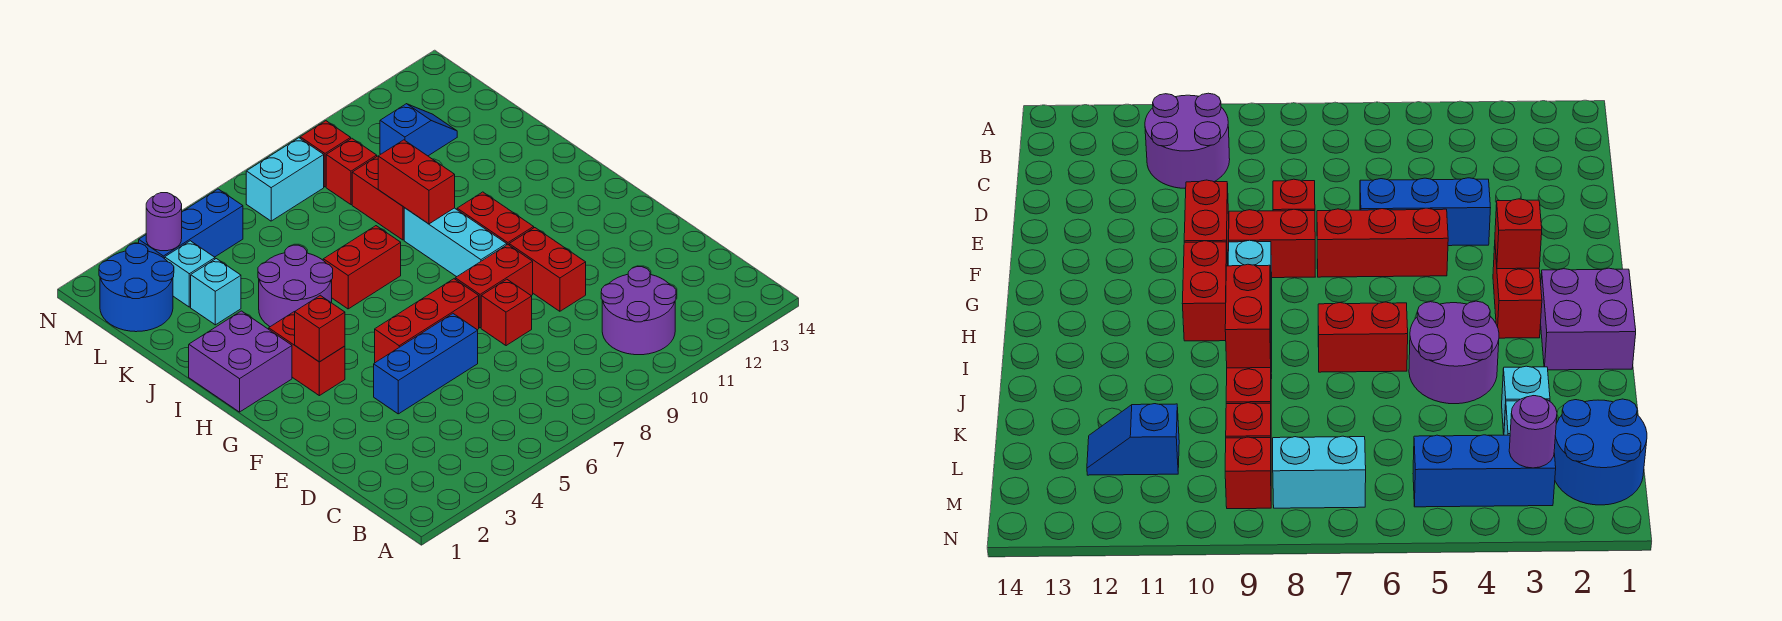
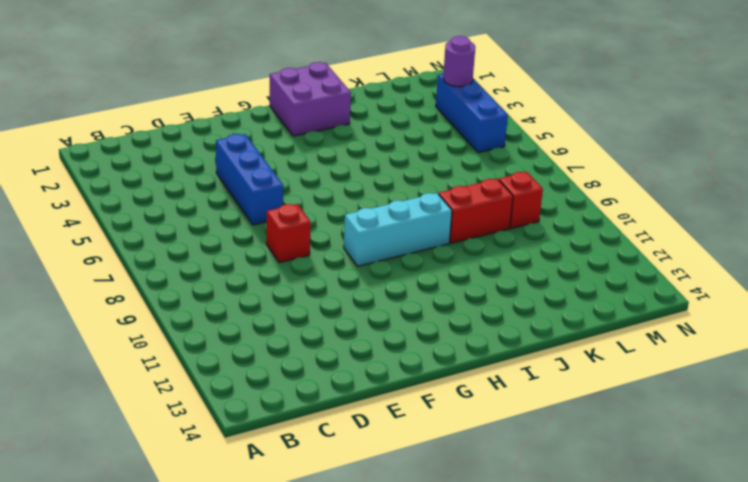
none -> purple round brick B10:C11 level 1
none -> red brick E10:F10 level 1
none -> red brick F5:F7 level 1

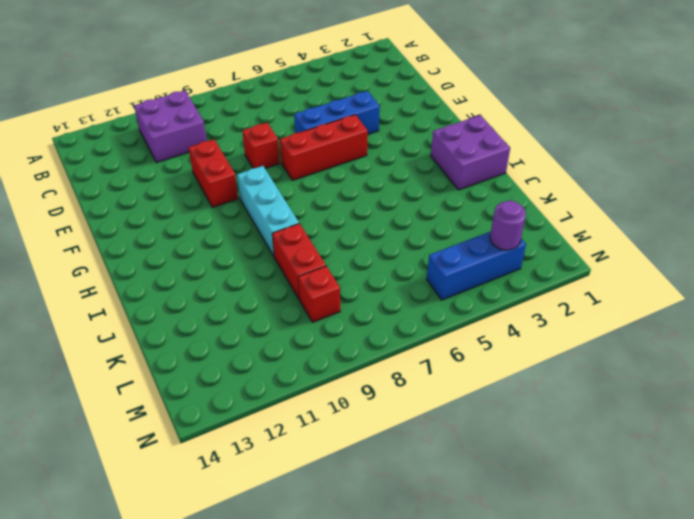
purple brick B10:C11 level 1 -> purple round brick B10:C11 level 1
none -> red brick F8:F9 level 1
none -> red brick G3:H3 level 1
none -> red brick G10:H10 level 1

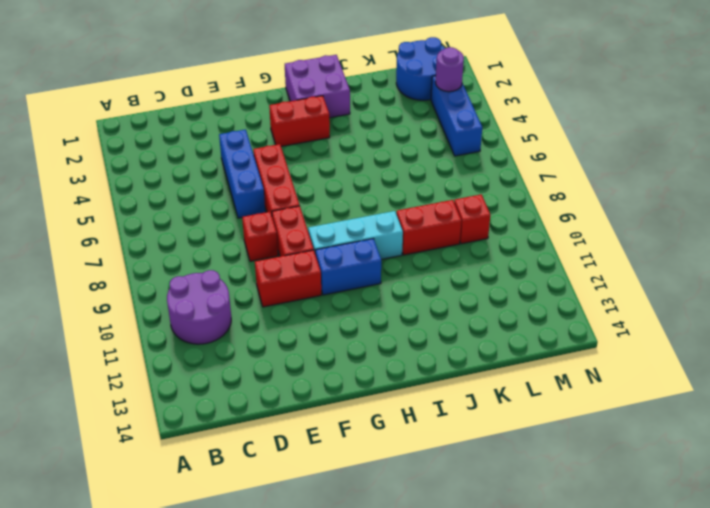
blue brick G10:H10 level 1 -> red brick G10:H10 level 1
none -> purple round brick I4:J5 level 1
none -> red brick I6:I7 level 1
none -> cyan brick K3 level 1

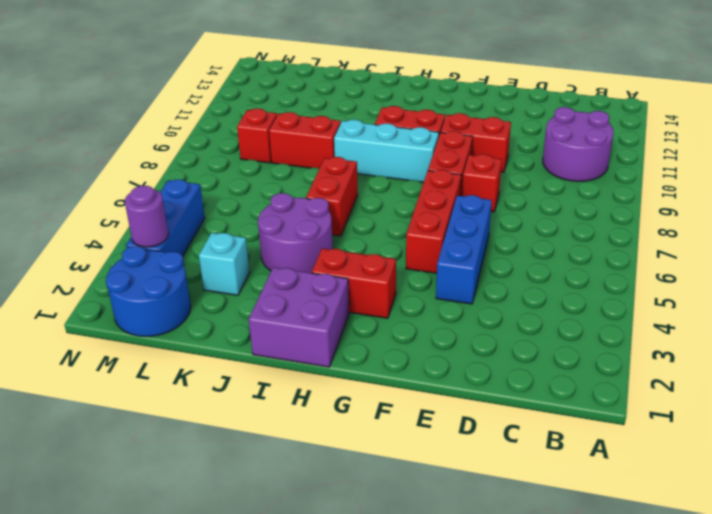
none -> cyan brick L3 level 1
none -> blue slope L11:L12 level 1 top 11
none -> cyan brick M7:M8 level 1

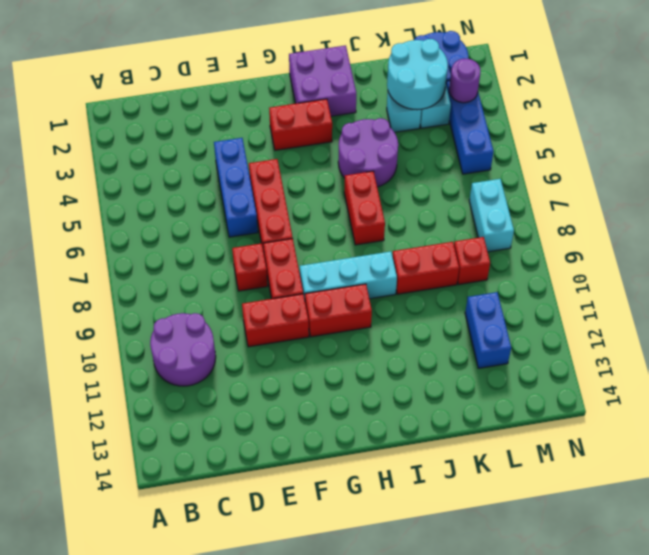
cyan round brick K2:L3 level 2 -> none
blue brick L11:L12 level 1 -> blue slope L11:L12 level 1 top 11
none -> red brick M9 level 1
none -> red brick G3 level 2
none -> red brick I9:J9 level 2

